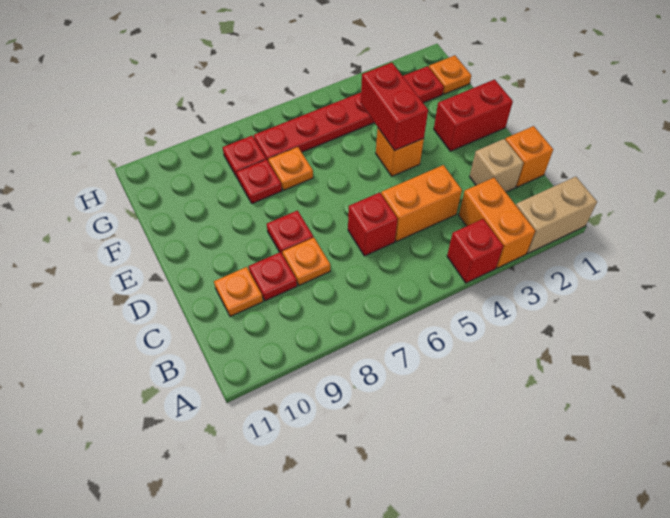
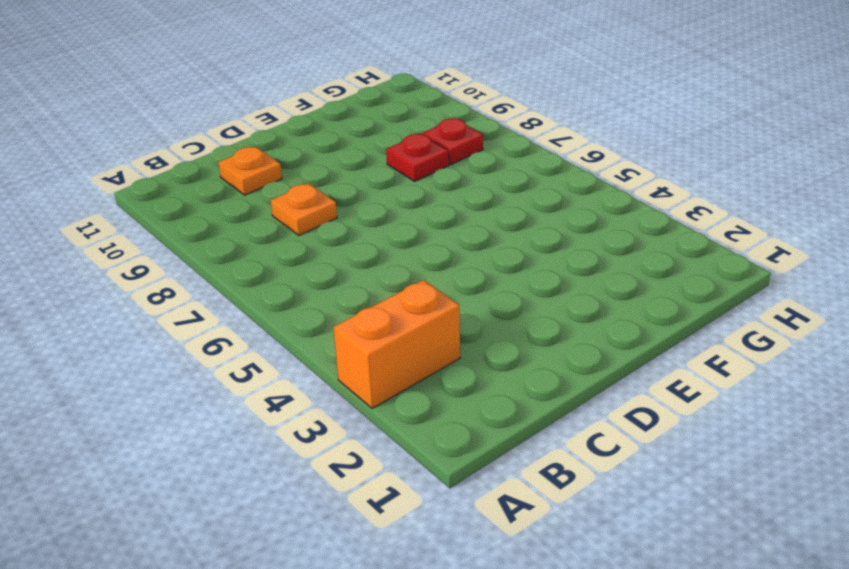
none -> tan brick A1:A2 level 1
none -> red brick A4 level 1
none -> orange brick C1 level 1

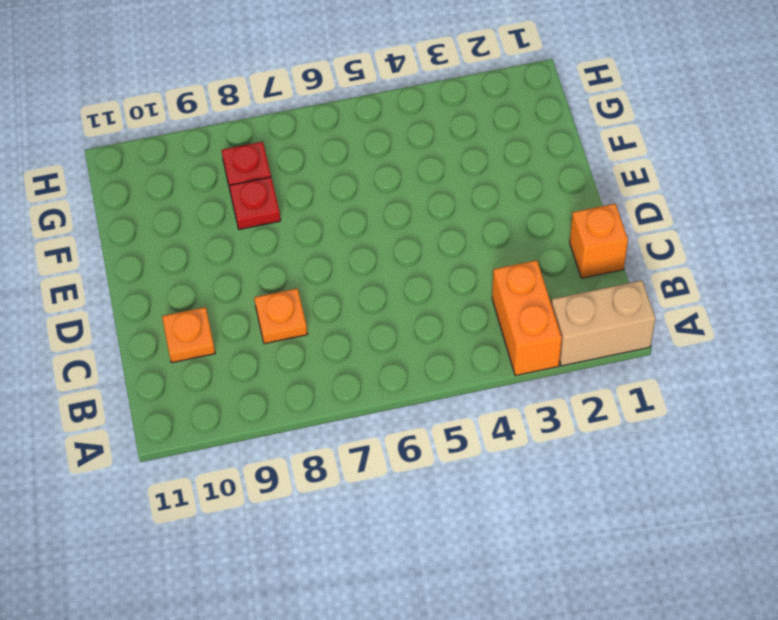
none -> red brick A4 level 1
none -> tan brick C2 level 1
none -> orange brick C4:C5 level 1

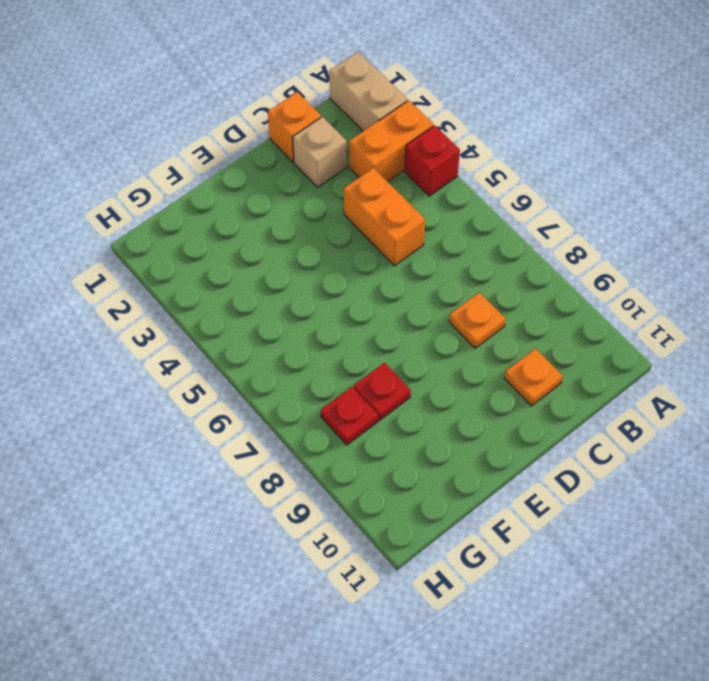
none -> red brick C6 level 1
none -> red plate C9 level 1
none -> red plate D8 level 1

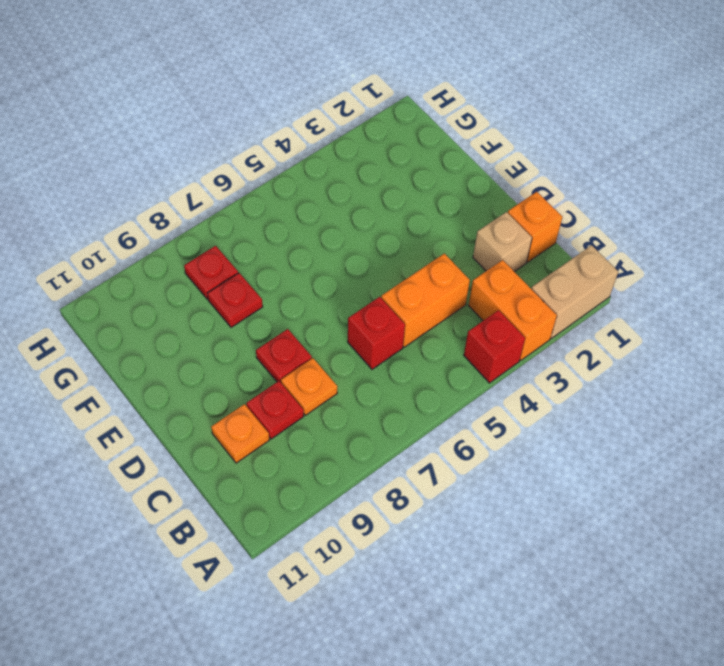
none -> red brick E1:E2 level 1
none -> orange brick E4 level 1
none -> orange plate F7 level 1

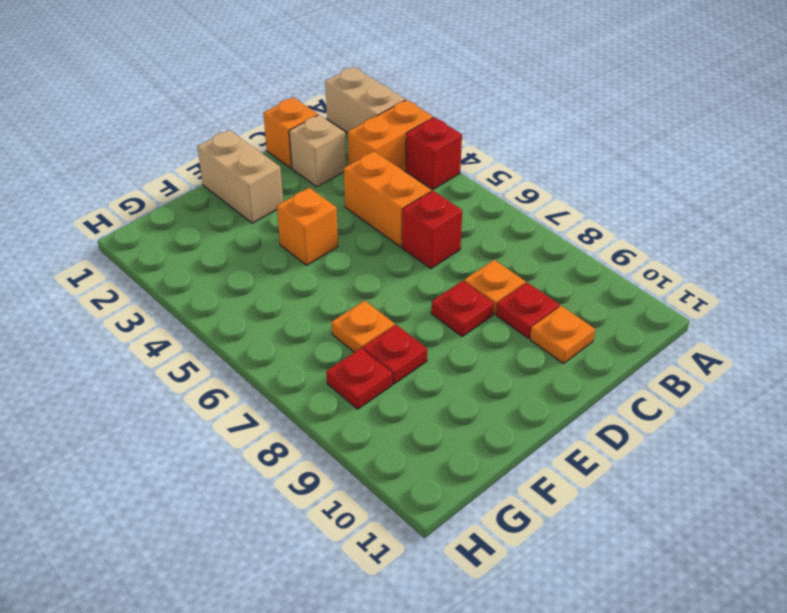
tan brick E1:E2 level 1 -> red brick E1:E2 level 1
none -> orange plate G1 level 1
none -> red plate G2:G7 level 1
none -> red brick E4:F4 level 2

